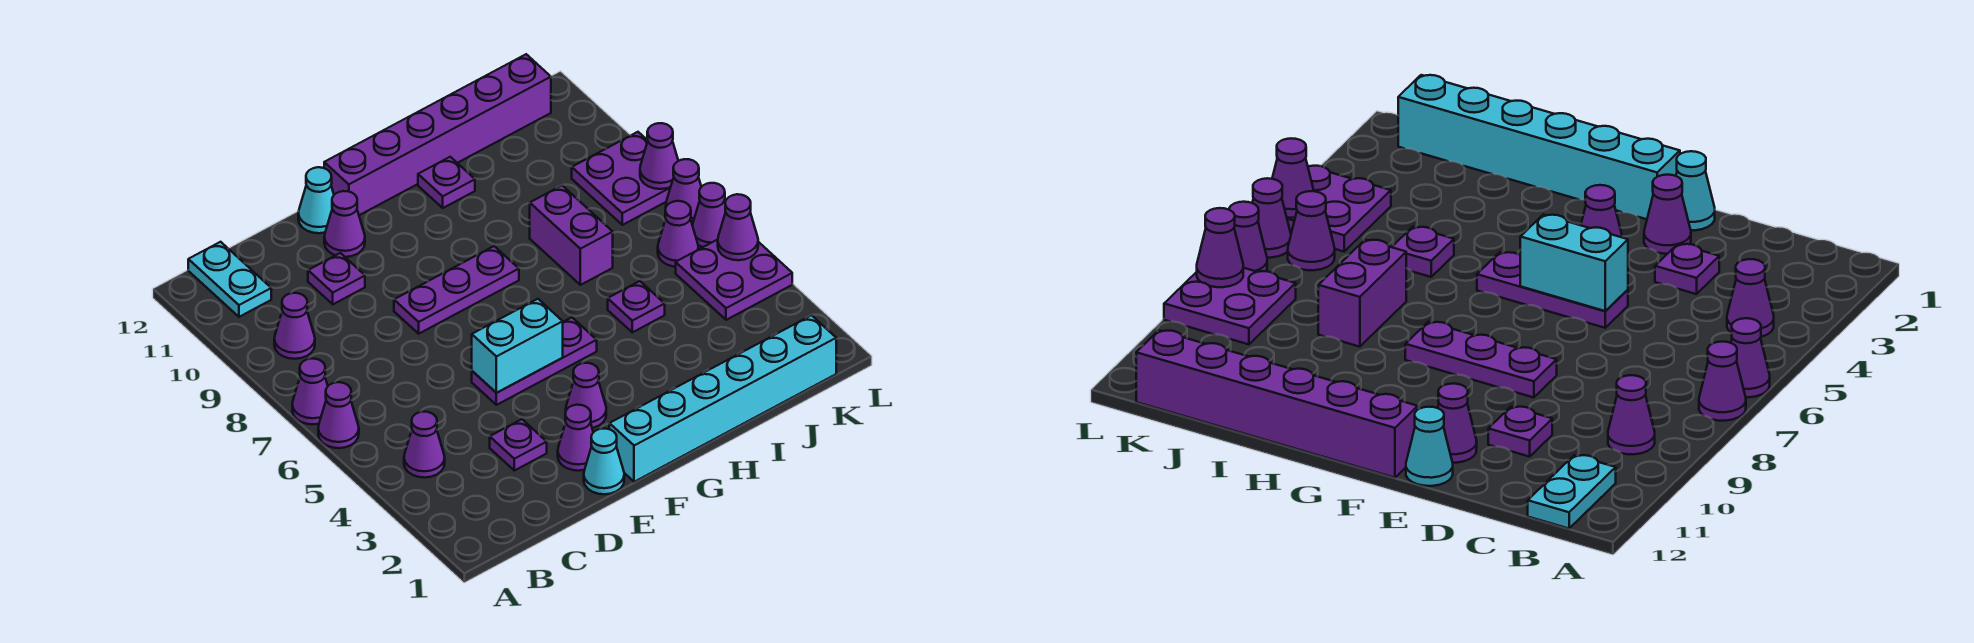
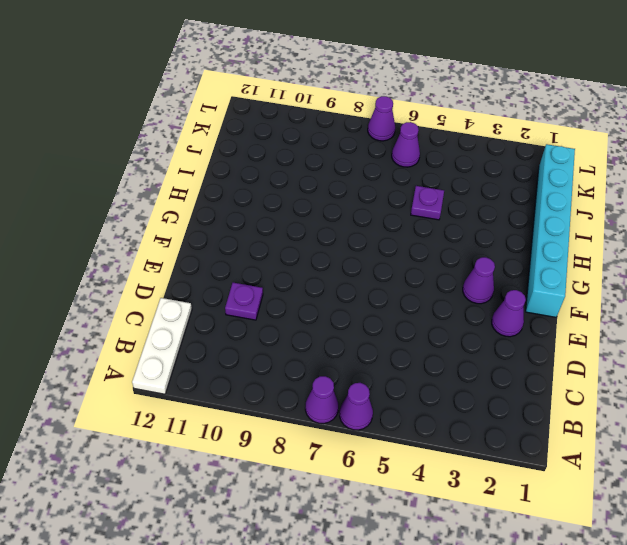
white plate A12:C12 level 1 -> cyan plate B11:B12 level 1
none -> purple cone B4 level 1
none -> purple cone B9 level 1
none -> purple plate D3 level 1

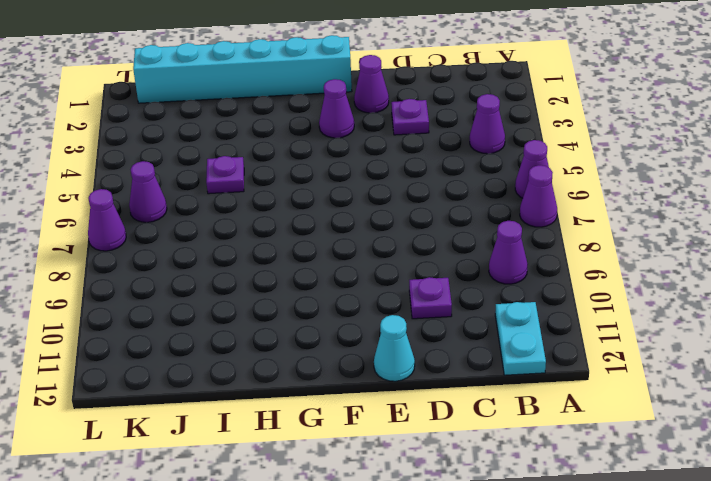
none -> cyan cone E1 level 1
none -> purple plate E5:G5 level 1
none -> purple plate E8:G8 level 1

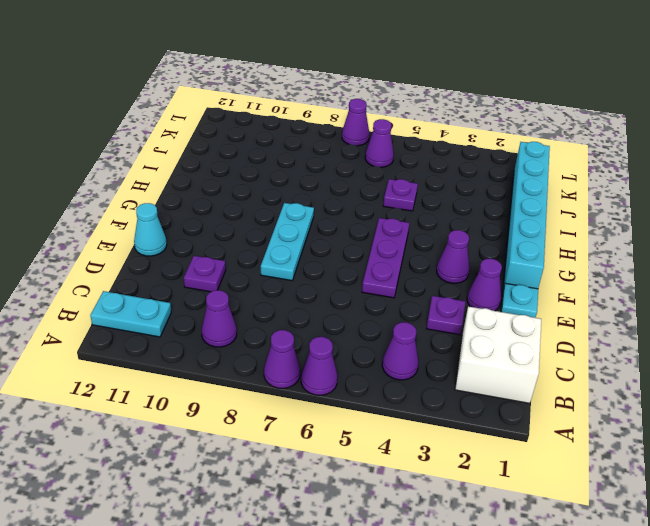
white brick B1:C2 level 1 -> none
cyan plate E1 level 1 -> cyan cone E1 level 1
cyan plate E8:G8 level 1 -> purple plate E8:G8 level 1
none -> purple cone E11 level 1
none -> purple brick F12:K12 level 1
none -> purple plate H11 level 1

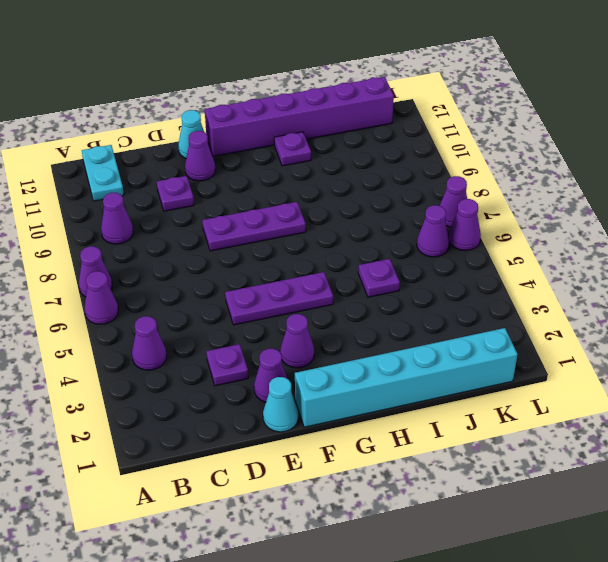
none -> purple brick I7:I8 level 1
none -> purple plate K4:L5 level 1
none -> purple plate K8:L9 level 1

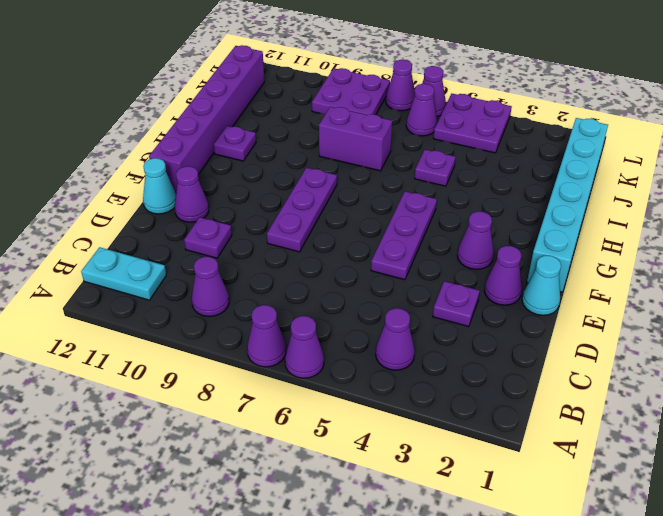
none -> cyan brick E5:F5 level 2
none -> purple cone L5 level 2
none -> purple cone L8 level 2

